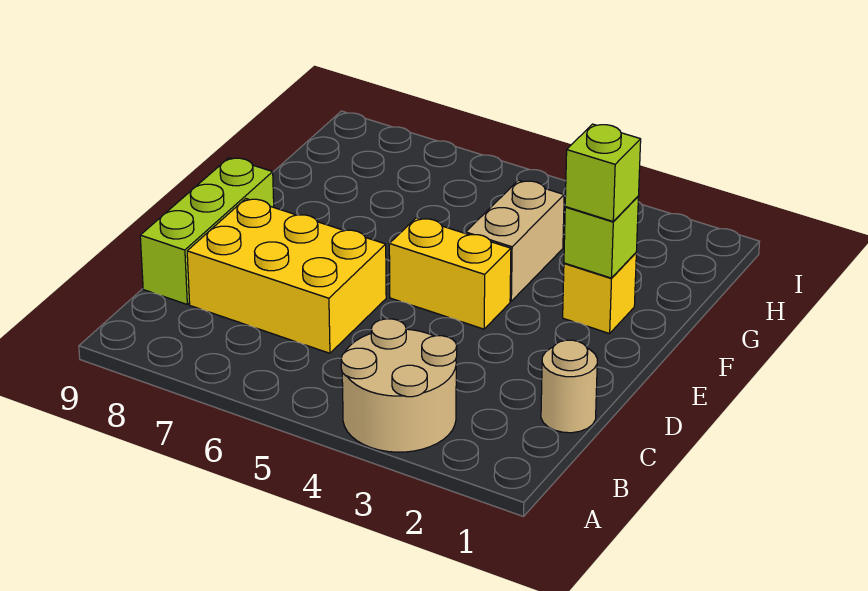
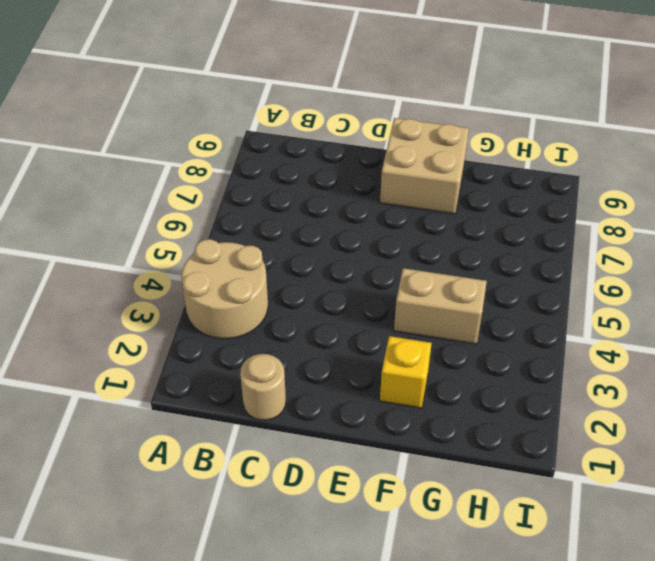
tan brick E8:F9 level 1 -> lime brick C9:E9 level 1
none -> yellow brick C6:D8 level 1
none -> yellow brick E4:E5 level 1

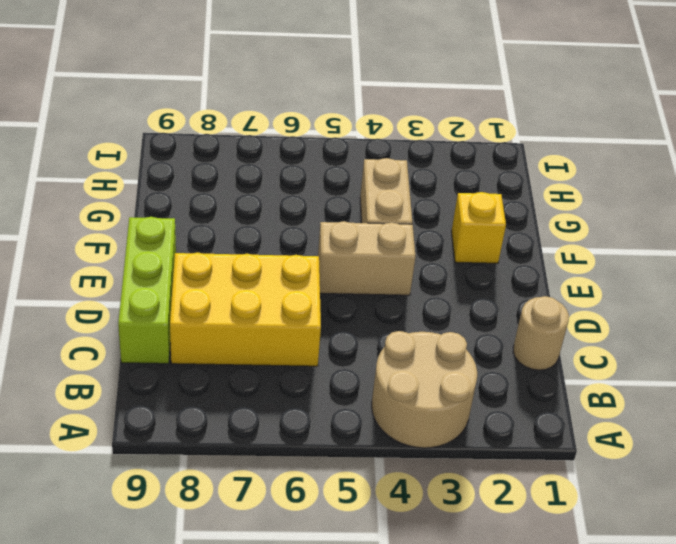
tan brick E4:E5 level 1 -> yellow brick E4:E5 level 1
none -> lime brick F2 level 2
none -> lime brick F2 level 3

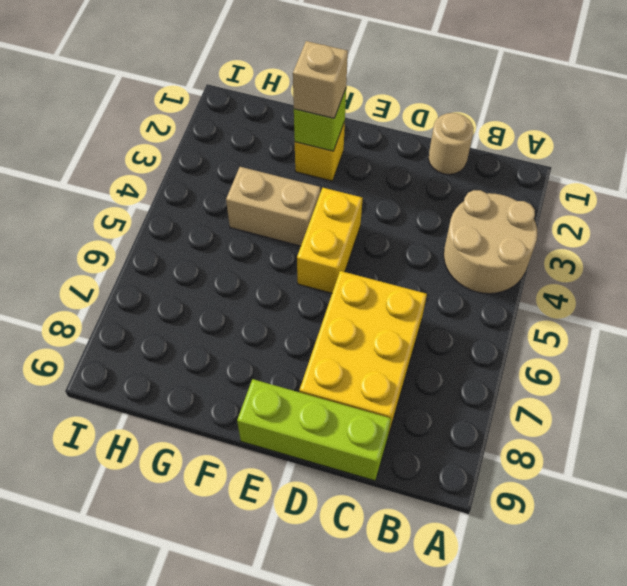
tan brick F2 level 3 -> lime brick F2 level 3

